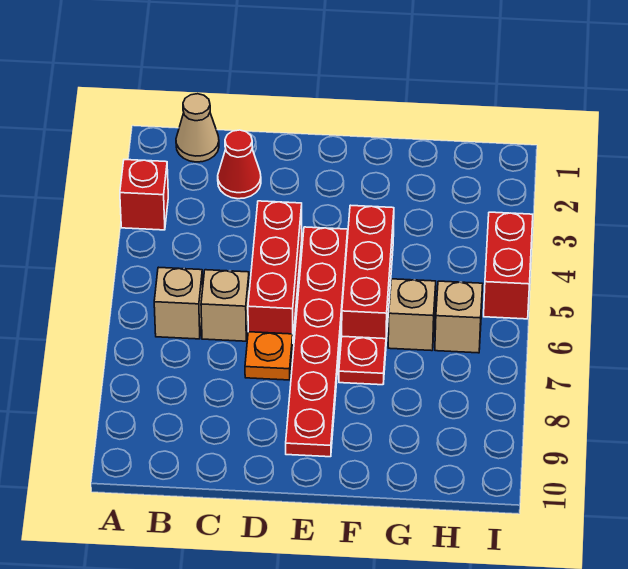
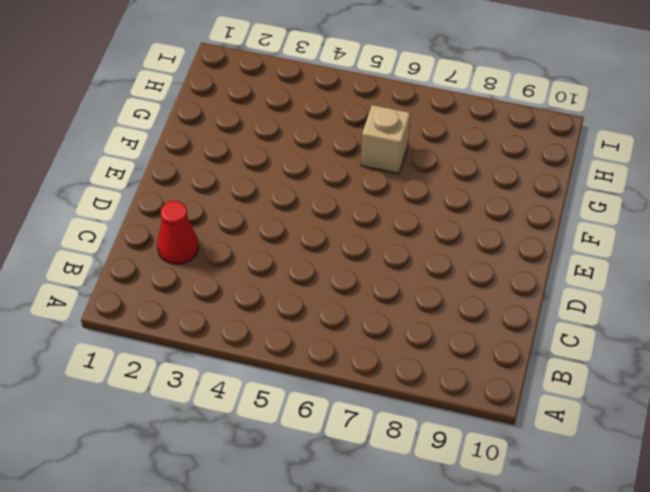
none -> red brick A3 level 1
none -> tan cone B1 level 1
none -> tan brick B6 level 1

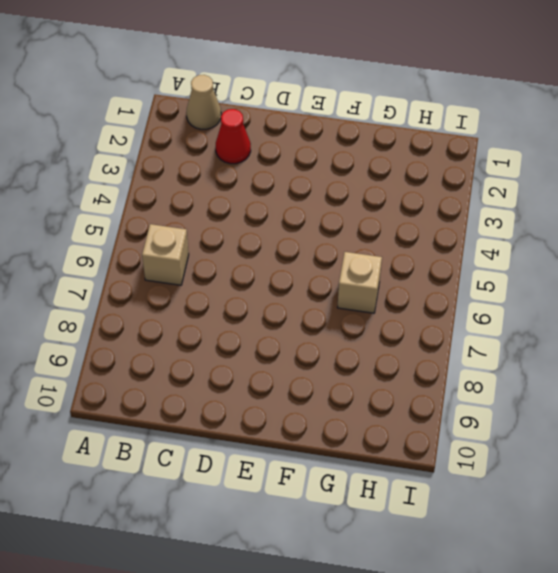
none -> red brick A3 level 1
none -> tan brick C6 level 1
none -> red brick D4:D6 level 1

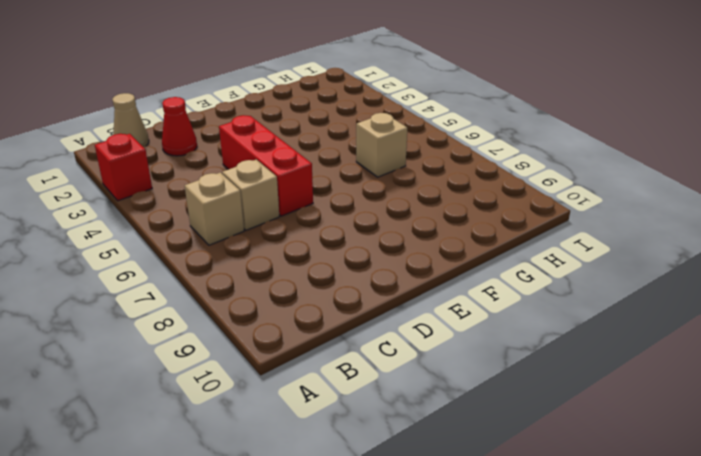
none -> orange plate D7 level 1
none -> red plate E4:E9 level 1
none -> red brick F4:F6 level 1

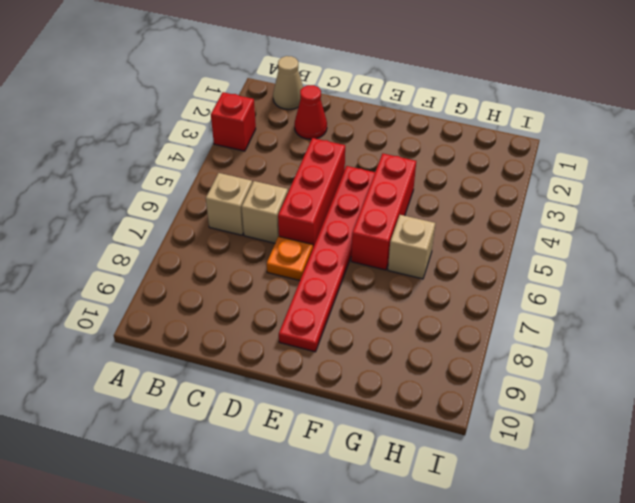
none -> red plate F7 level 1
none -> tan brick H6 level 1
none -> red brick I4:I5 level 1

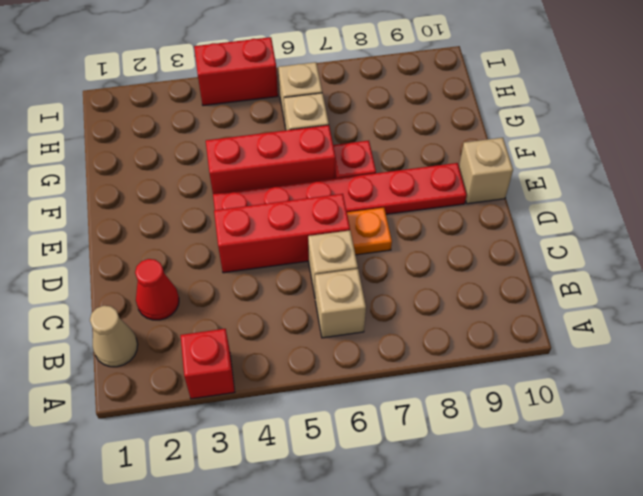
tan brick E10 level 1 -> none

